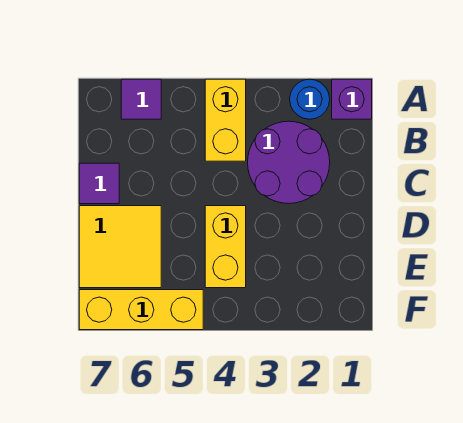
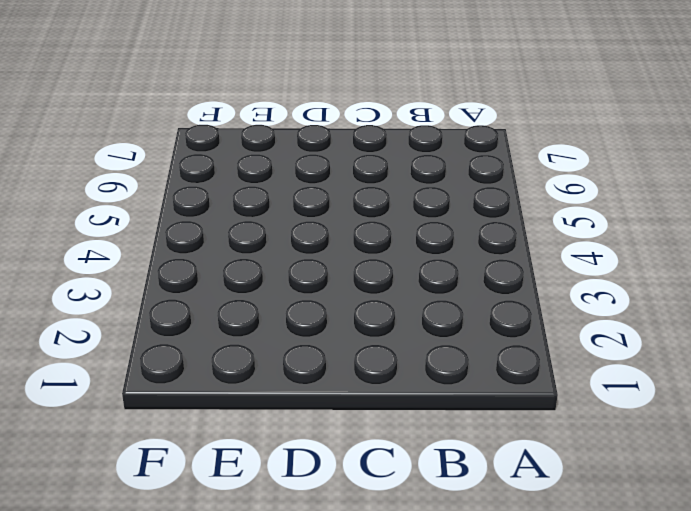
none -> purple brick A1 level 1
none -> blue round brick A2 level 1

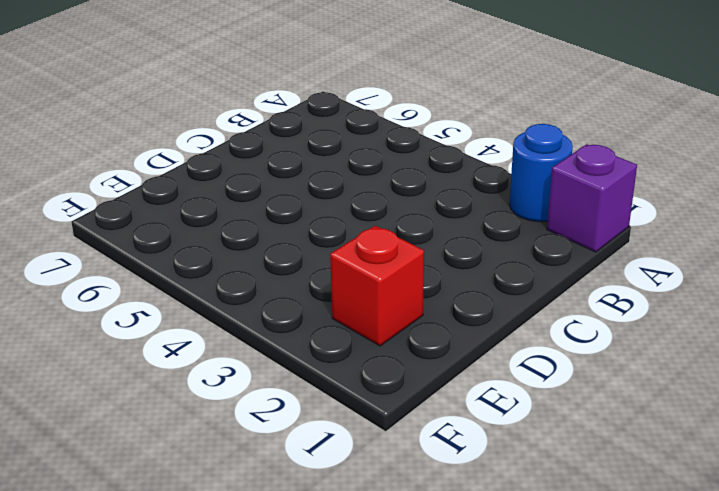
red brick E2 level 1 -> none
none -> yellow brick A4:B4 level 1
none -> purple tile A6 level 1

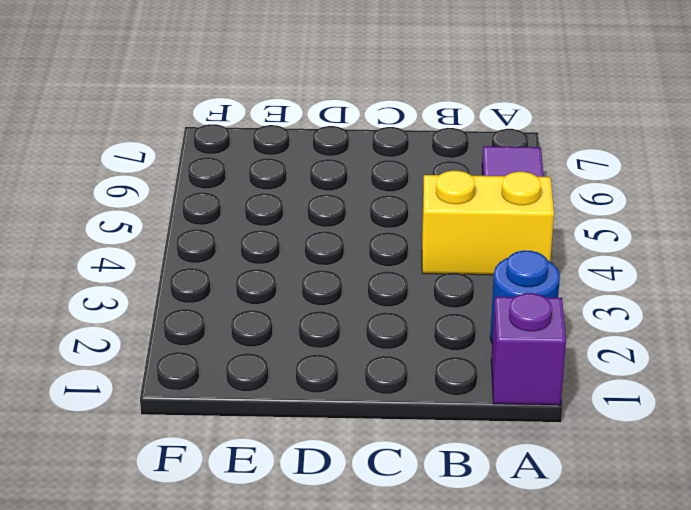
none -> purple round brick B2:C3 level 1
none -> purple tile C7 level 1

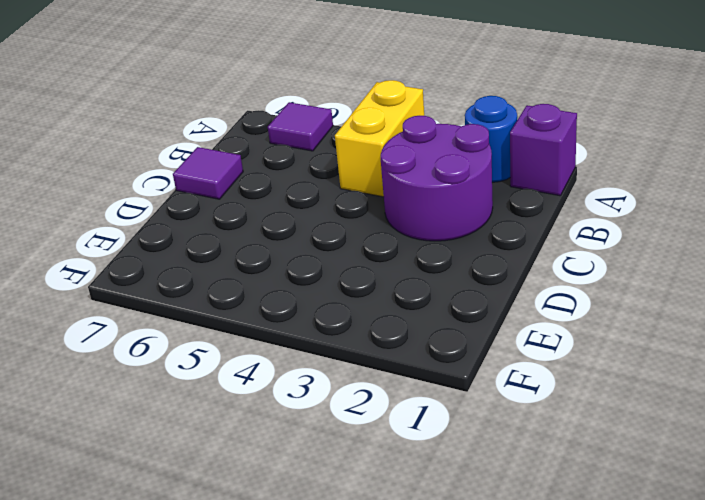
none -> yellow brick D4:E4 level 1
none -> yellow tile D6:E7 level 1

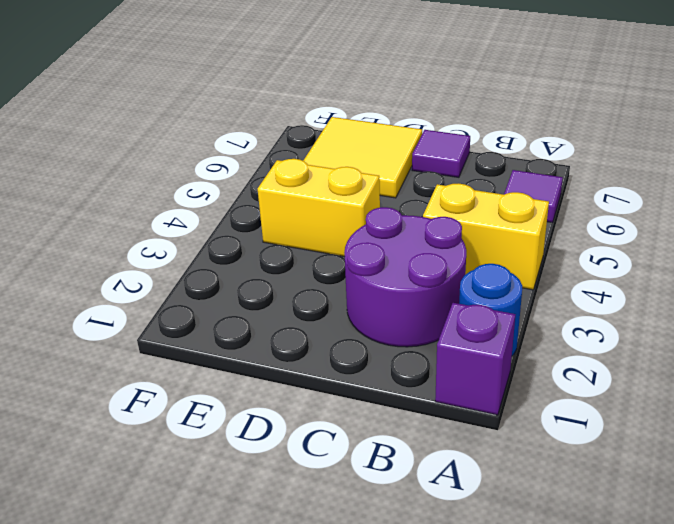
none -> yellow brick F5:F7 level 1

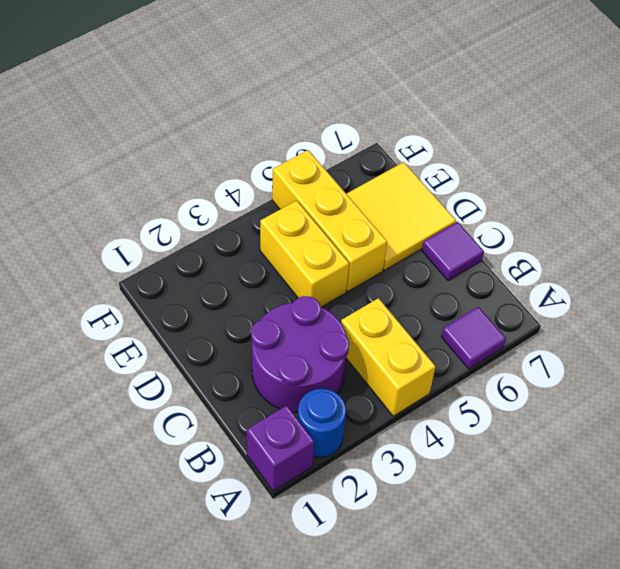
yellow brick D5:F5 level 1 -> yellow brick F5:F7 level 1

